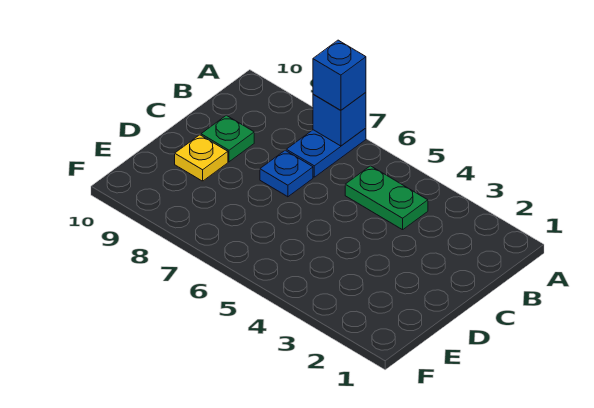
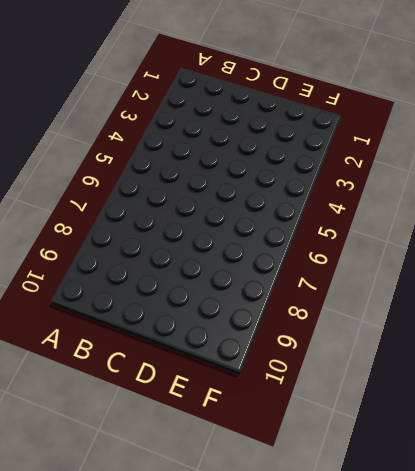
none -> blue plate A7:B7 level 1
none -> green plate B4:B5 level 1

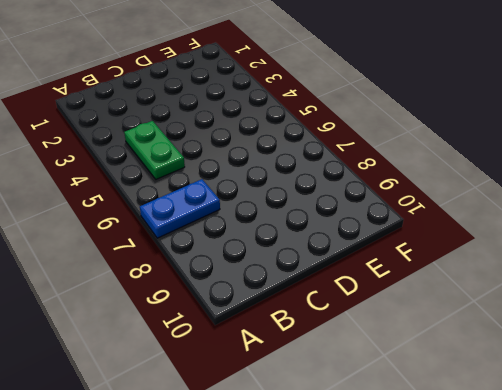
none -> blue plate C7 level 1
none -> green plate C9 level 1

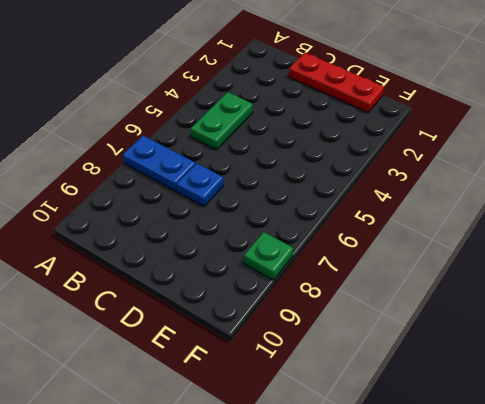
red plate C1:E1 level 1 -> none
green plate F8 level 1 -> green plate C9 level 1
none -> yellow plate D9 level 1
none -> blue brick A7 level 2

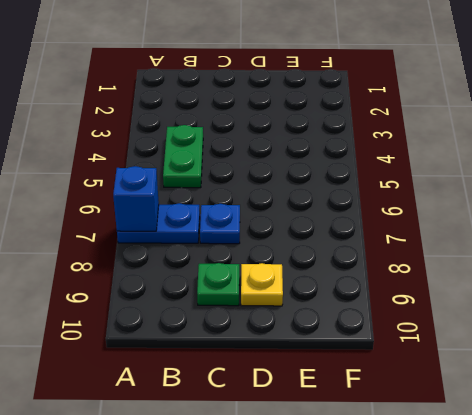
none -> blue brick A7 level 3

